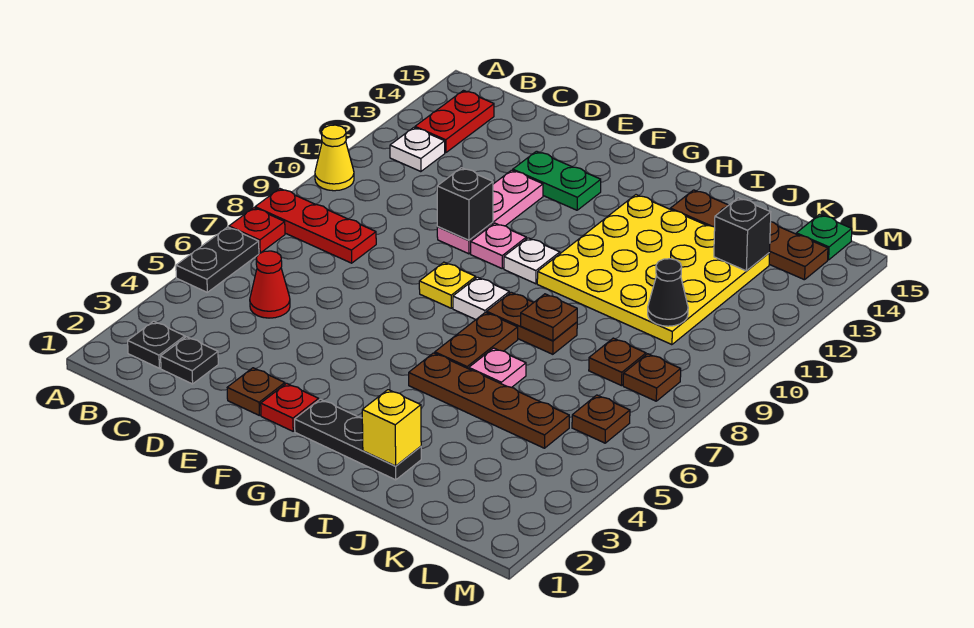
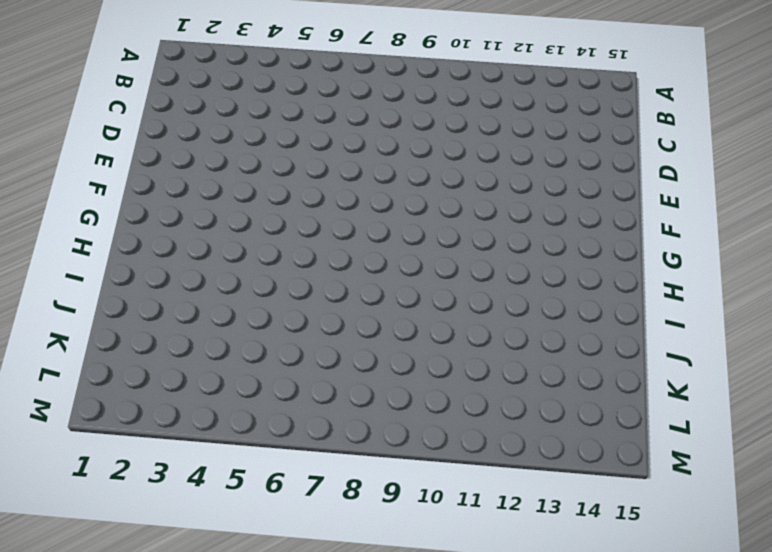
none -> black plate A5:A6 level 1
none -> red plate A7 level 1
none -> red plate A8:C8 level 1
none -> yellow cone A10 level 1

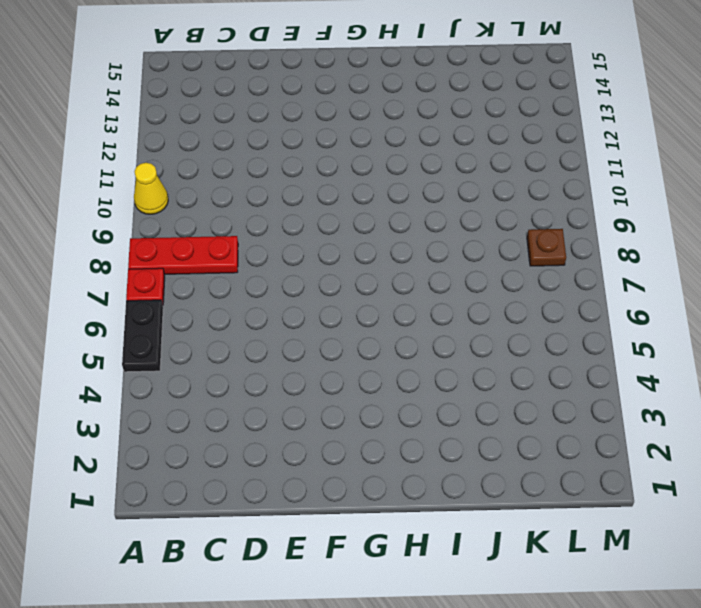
none -> black plate B2 level 1
none -> white plate B12 level 1
none -> red plate B13:B14 level 1
none -> black plate C2 level 1

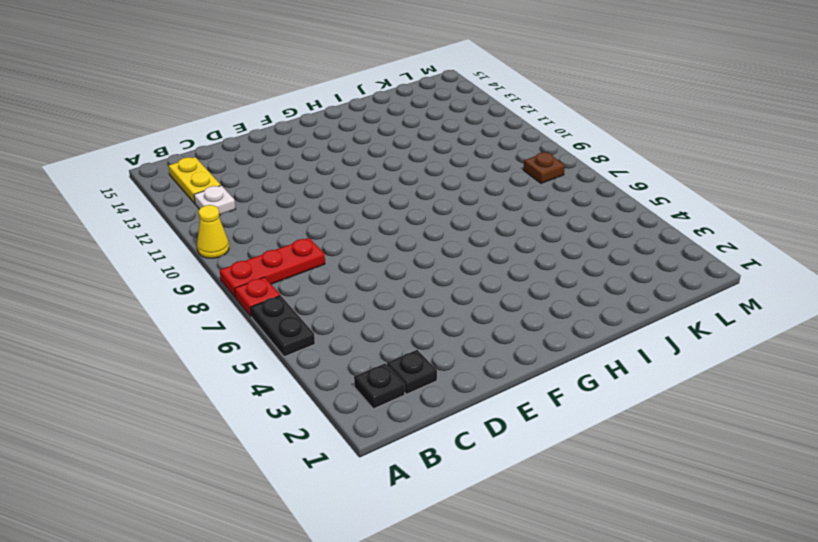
yellow plate B13:B14 level 1 -> red plate B13:B14 level 1
none -> red cone C5 level 1
none -> brown plate E2 level 1
none -> pink plate E10:E12 level 1
none -> green plate E13:F13 level 1

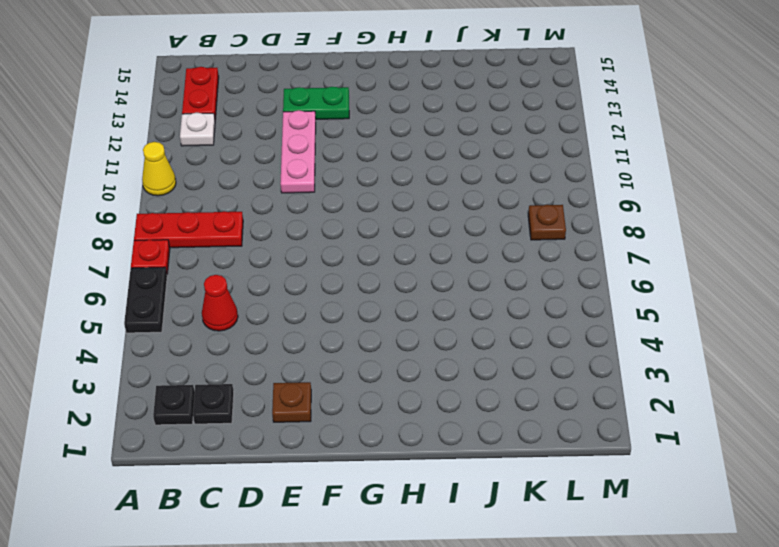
none -> red plate F2 level 1
none -> yellow plate F8 level 1
none -> pink plate F10 level 1
none -> black plate G2:I2 level 1

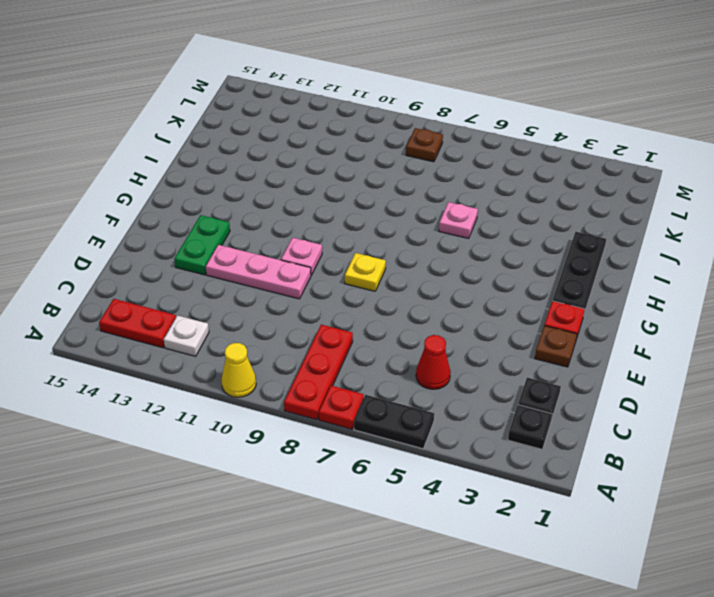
none -> white plate G8 level 1
none -> white plate G10 level 1
none -> brown plate H5:K5 level 1
none -> brown plate H6:H7 level 1

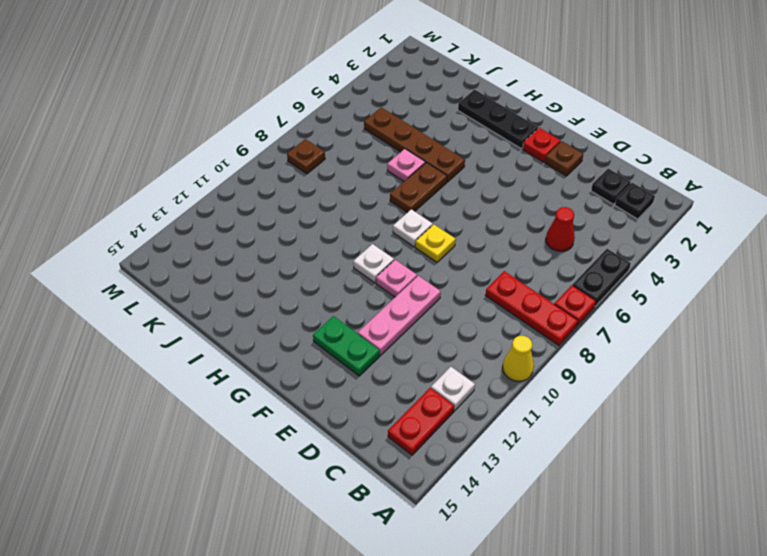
none -> brown plate H8:I8 level 1
none -> yellow plate H10:K13 level 1
none -> brown plate I14:L14 level 1
none -> brown plate K8 level 1

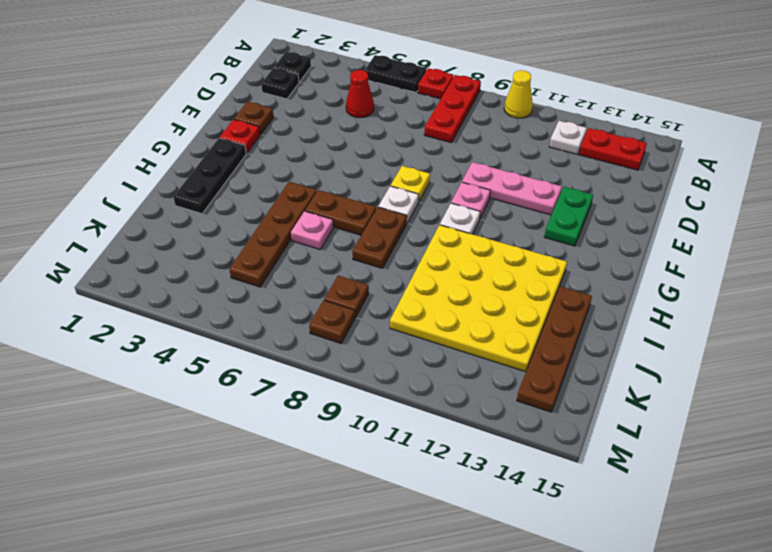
none -> brown plate L6 level 1
none -> green plate L15 level 1
none -> black brick E10 level 2
none -> yellow brick I2 level 2

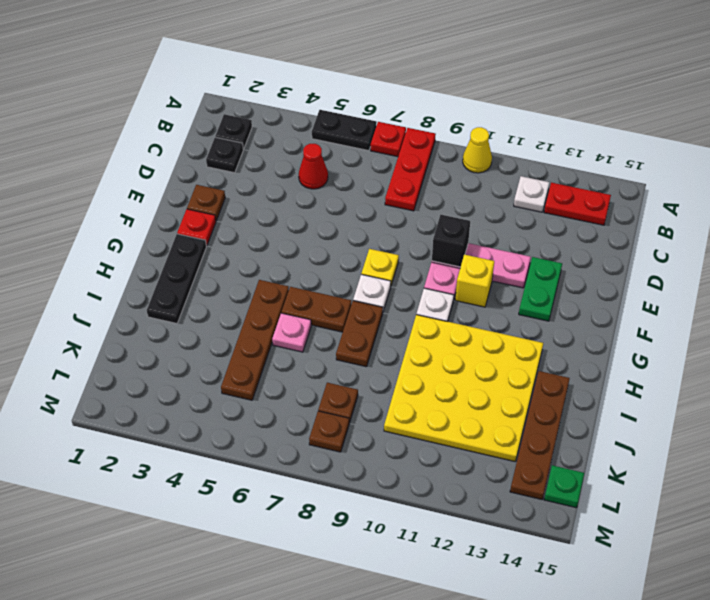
yellow brick F11 level 1 -> yellow brick I2 level 2
none -> brown plate L6 level 1
none -> brown plate I8 level 2
none -> black cone K10 level 2
none -> black brick K13 level 2

